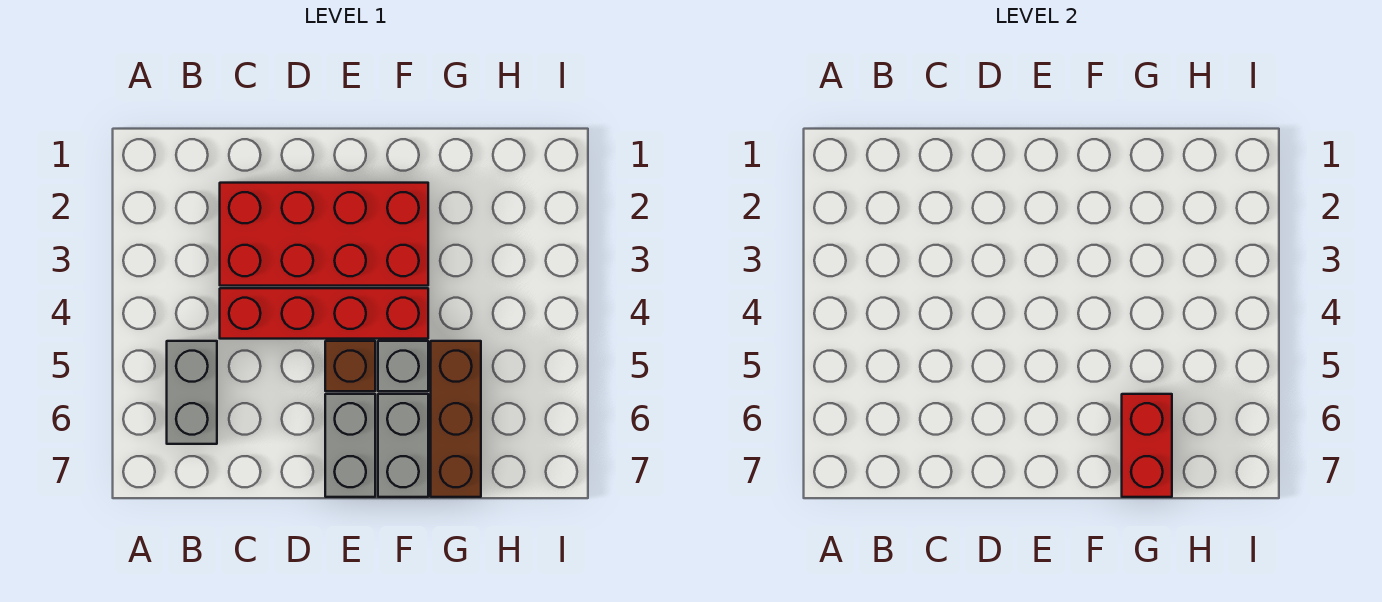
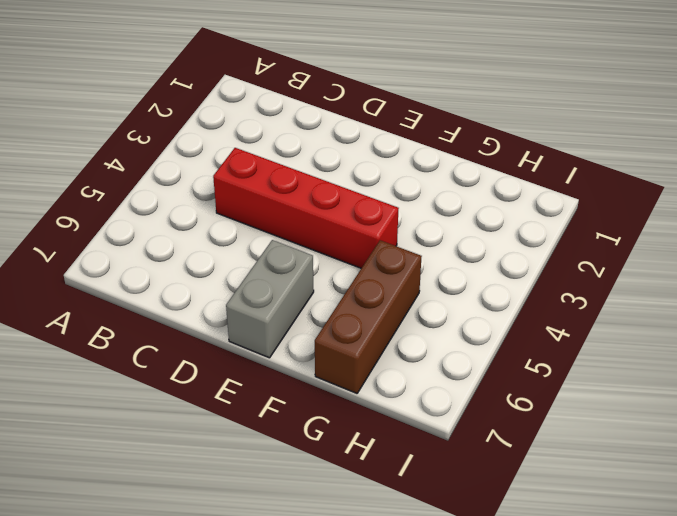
none -> grey brick B5:B6 level 1
none -> red brick C2:F3 level 1

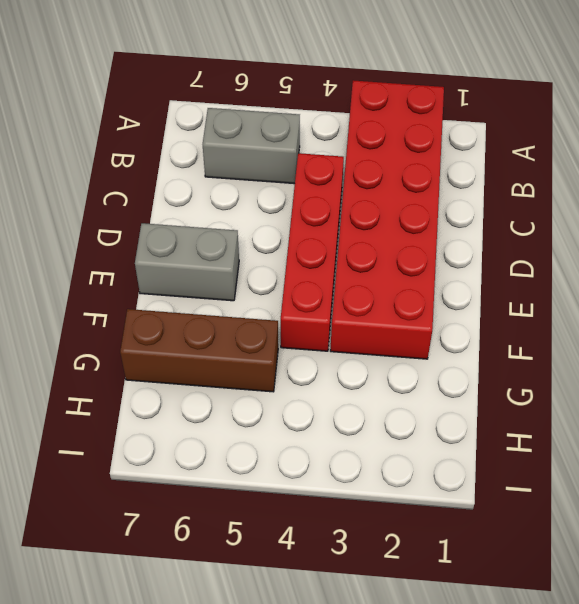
red brick A2:F3 level 1 -> red brick C2:F3 level 1
none -> brown brick E5 level 1
none -> grey brick F5 level 1

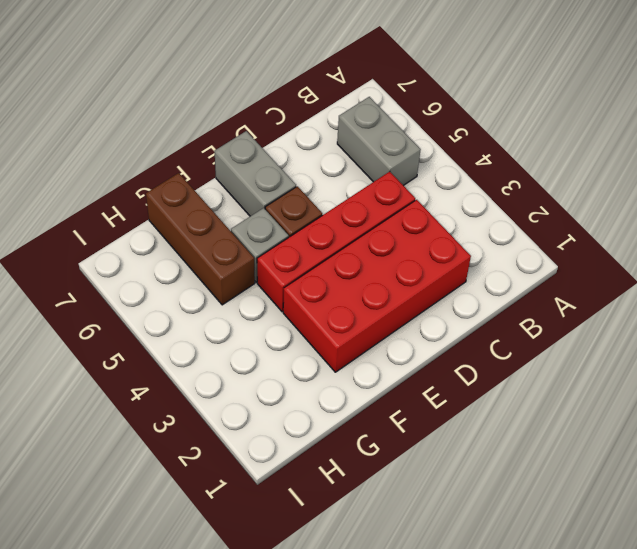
none -> grey brick F6:F7 level 1
none -> red brick G6:G7 level 2

